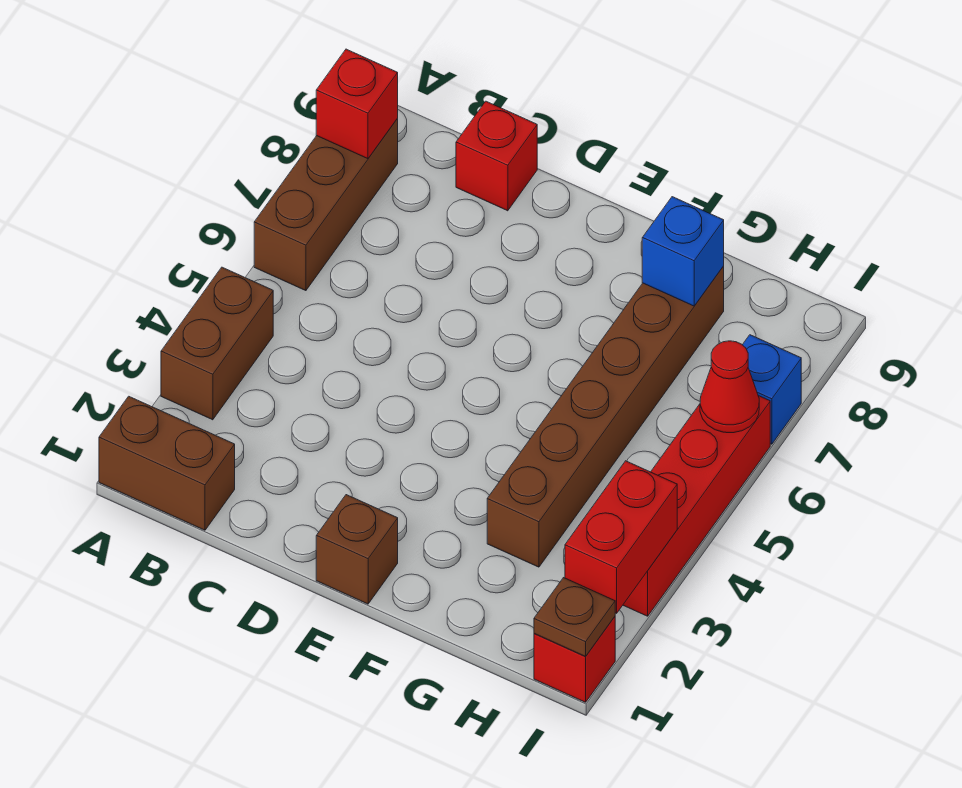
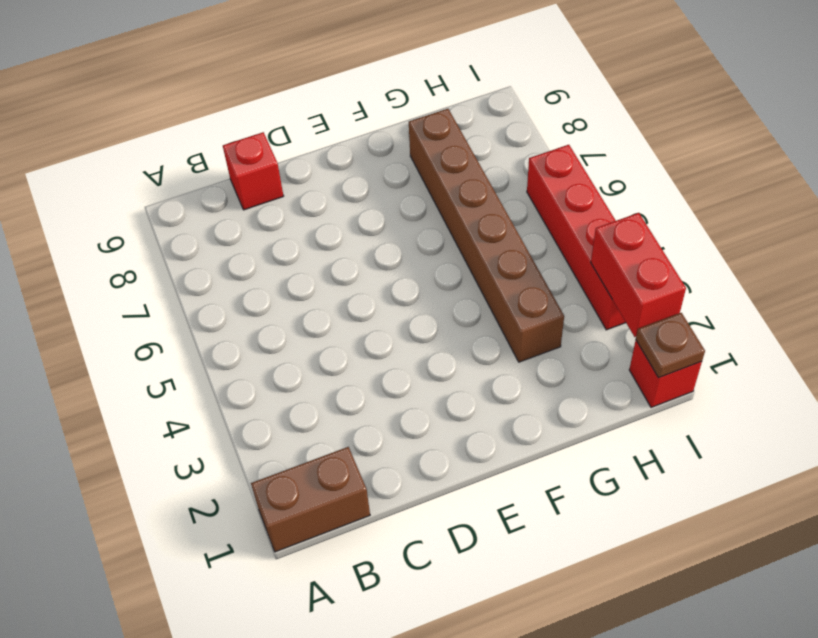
none -> brown brick A3:A4 level 1
none -> brown brick A6:A8 level 1
none -> brown brick E1 level 1

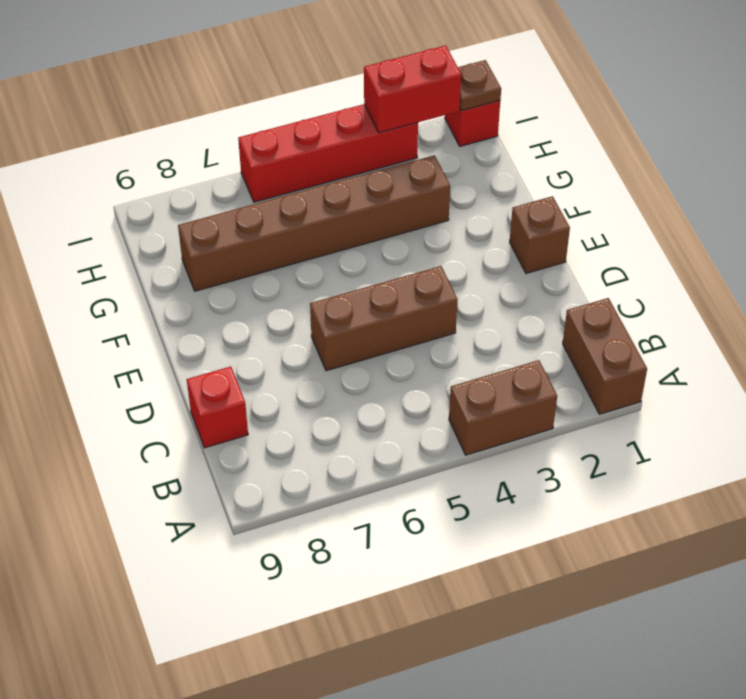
brown brick D4:D6 level 1 -> brown brick A6:A8 level 1
none -> blue brick I7 level 1
none -> red brick A8 level 2
none -> blue brick G8 level 2

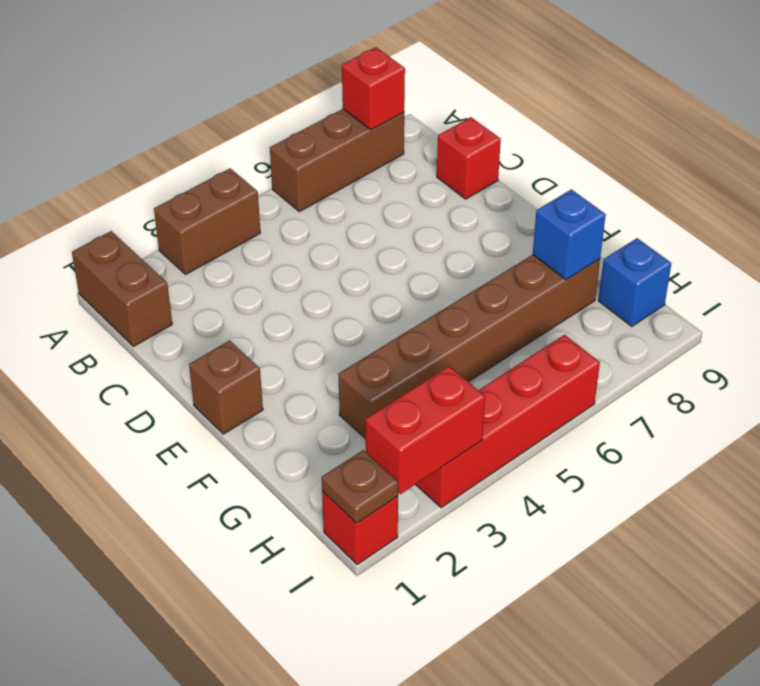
blue brick H9 level 1 -> blue brick I7 level 1
none -> red cone I6 level 2

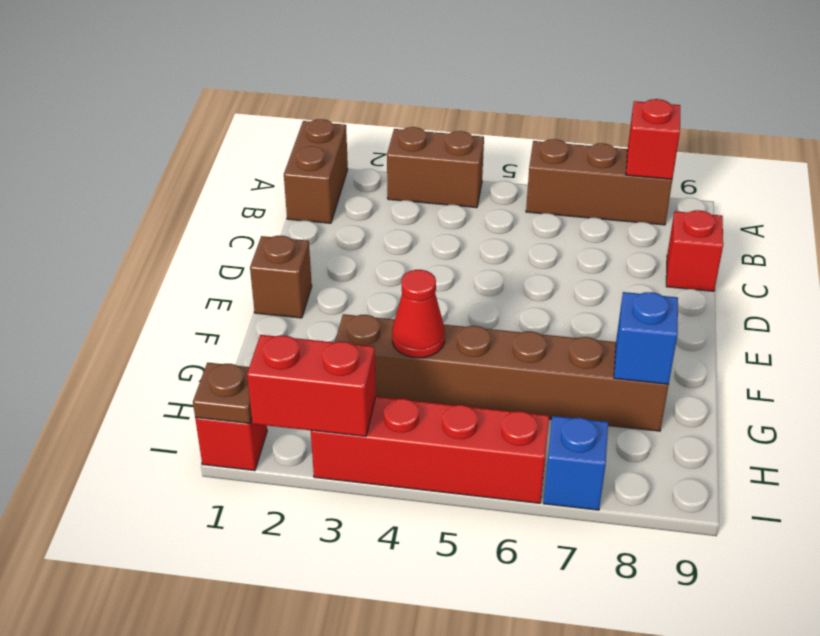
red cone G4 level 2 -> red cone I6 level 2

